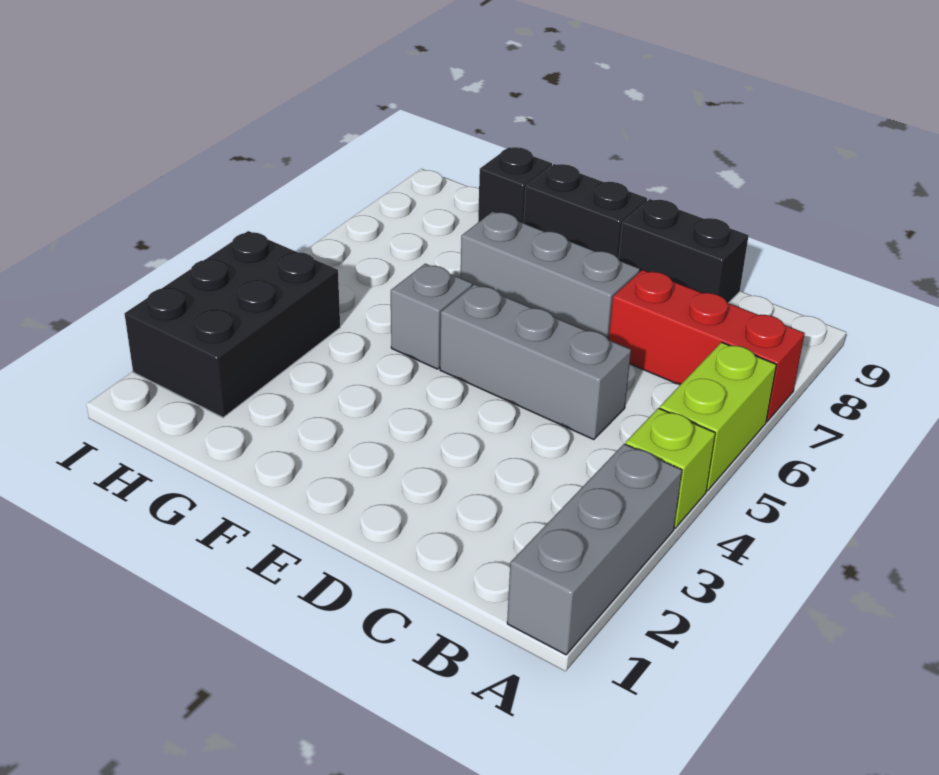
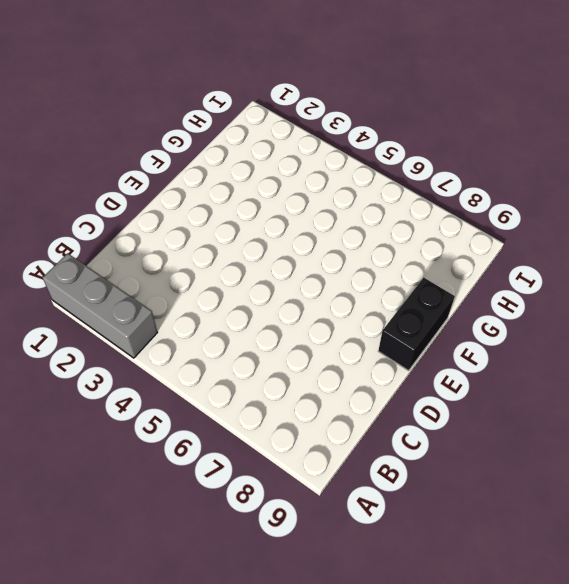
none -> lime brick A4 level 1
none -> lime brick A5:A6 level 1

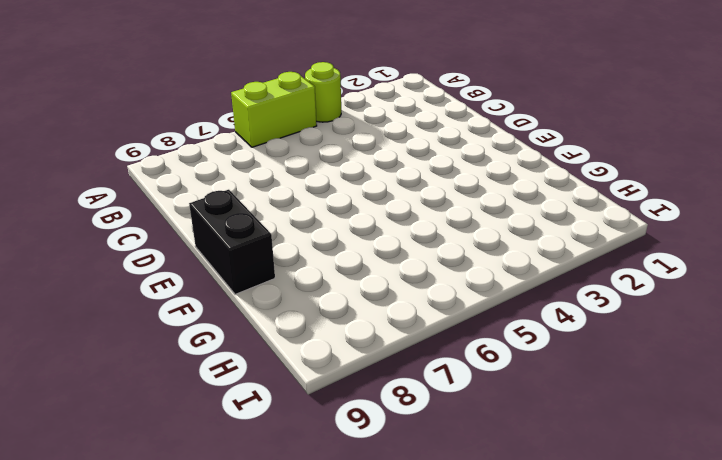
lime round brick A4 level 1 -> lime brick A4 level 1
none -> grey brick A1:A3 level 1
none -> red brick A7:C7 level 1

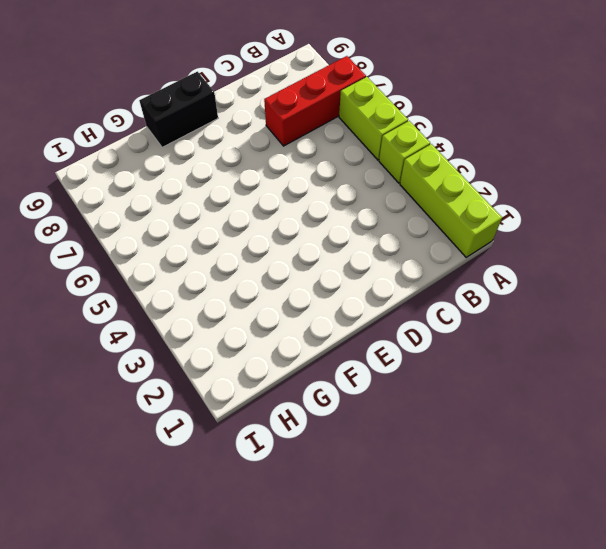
lime brick A1:A3 level 1 -> grey brick A1:A3 level 1
none -> grey brick C5:E5 level 1
none -> black brick C9:D9 level 1

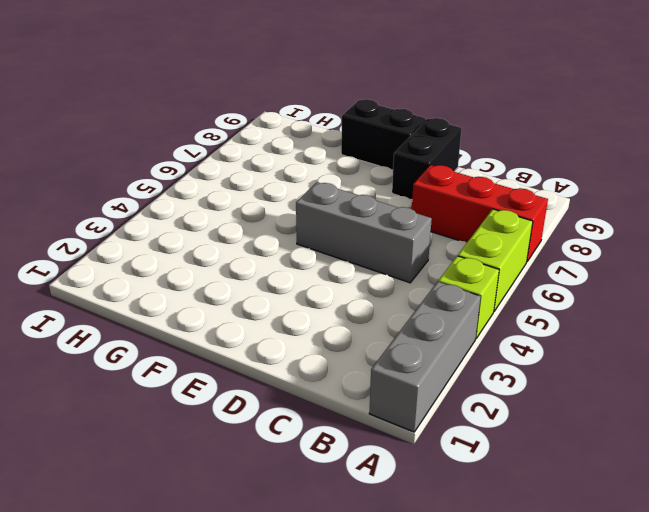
black brick D8:D9 level 1 -> black brick C9:D9 level 1
none -> grey brick D7:F7 level 1
none -> grey brick F5 level 1

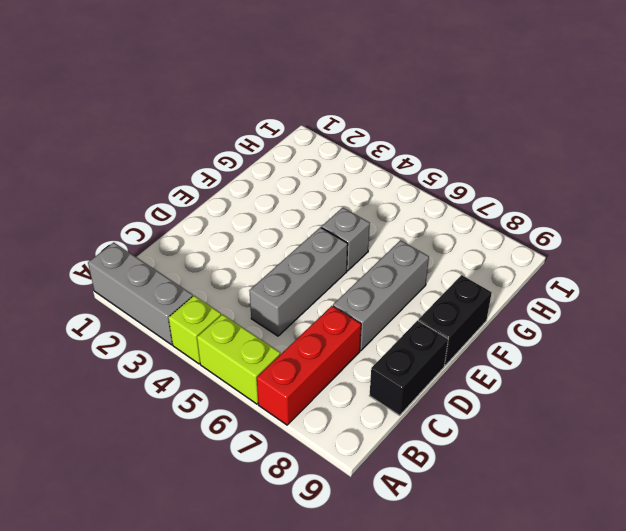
none -> black brick G9 level 1
none -> black brick H2:I4 level 1

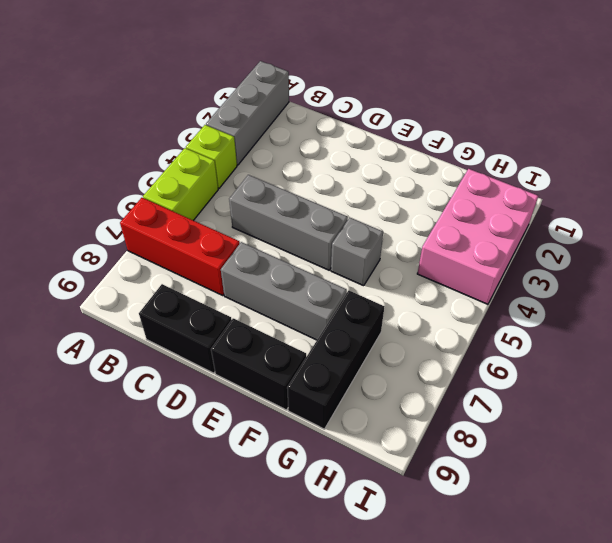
black brick G7:G9 level 1 -> black brick G9 level 1
pink brick H2:I4 level 1 -> black brick H2:I4 level 1

